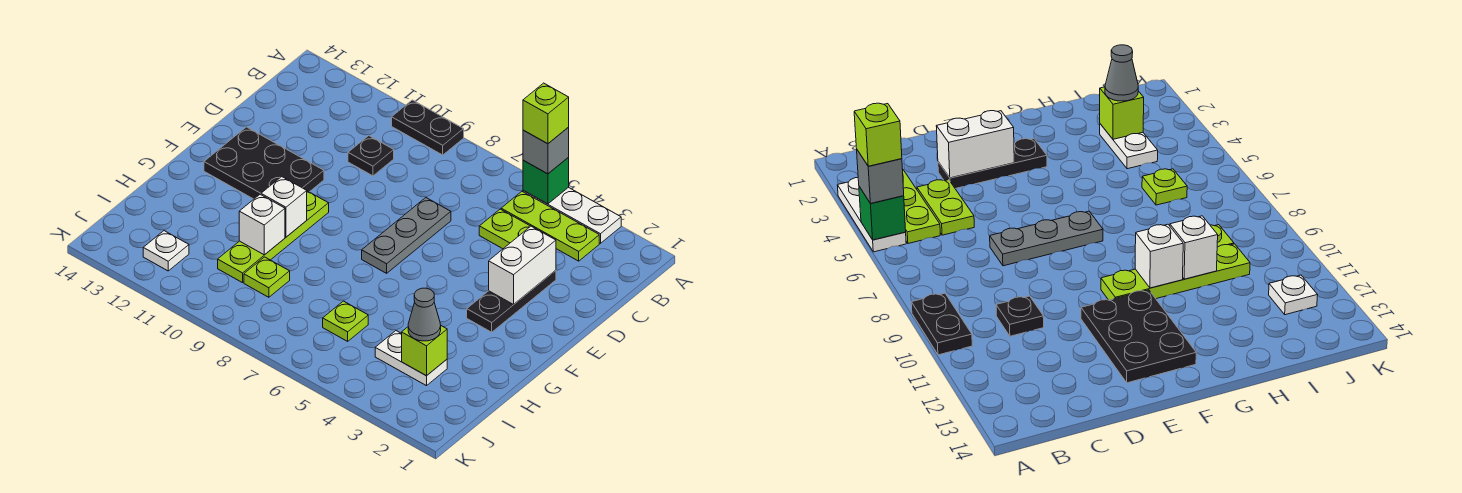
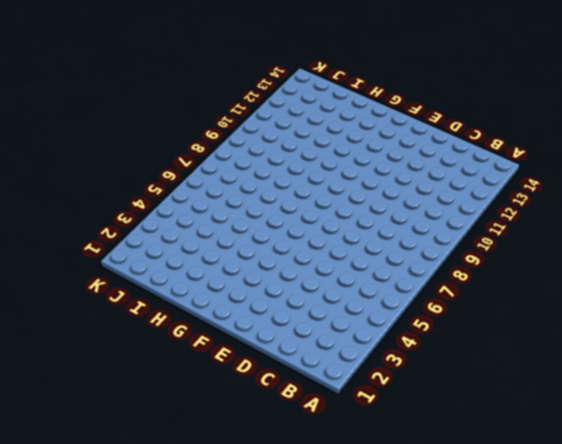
none -> white plate A3:A5 level 1
none -> black plate A9:A10 level 1
none -> lime plate B3:B5 level 1

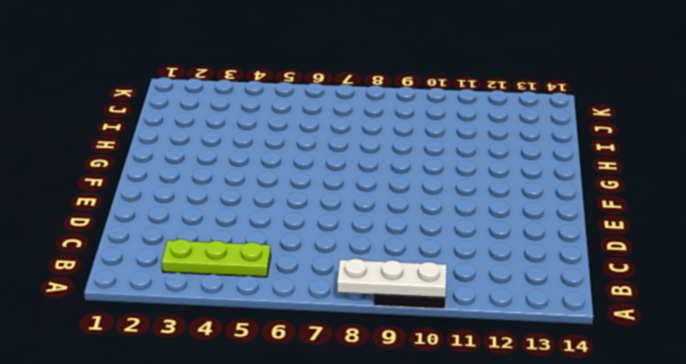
white plate A8:A10 level 2 -> white plate A3:A5 level 1
none -> lime plate C4:C5 level 1
none -> black plate C10 level 1
none -> black plate D3:F3 level 1

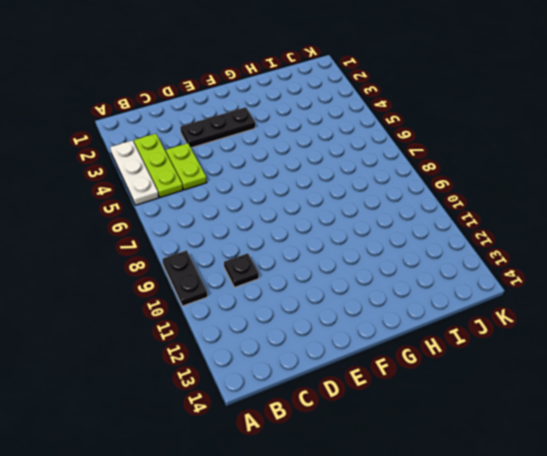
none -> grey plate D7:F7 level 1
none -> black plate E11:F13 level 1
none -> lime plate F10:I10 level 1

